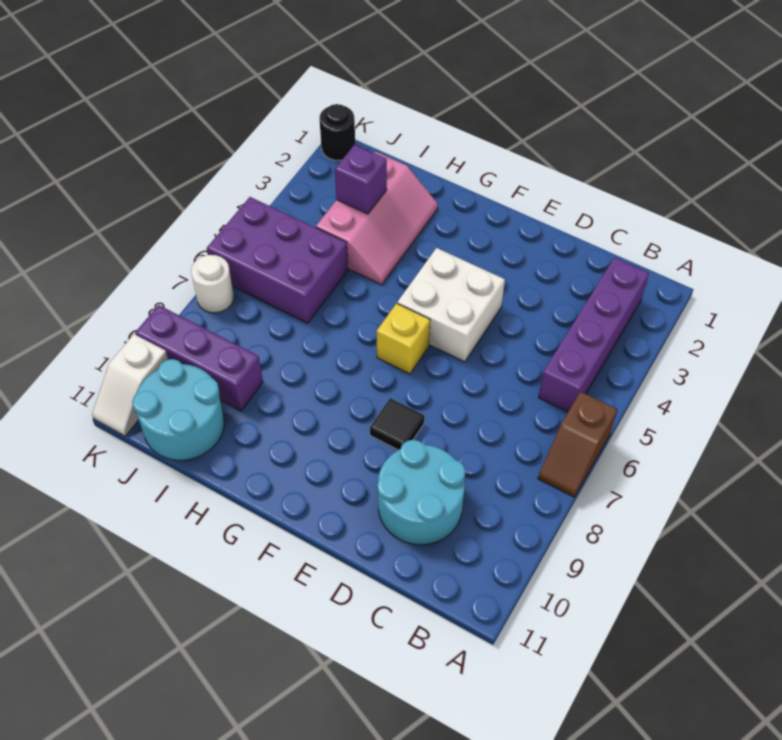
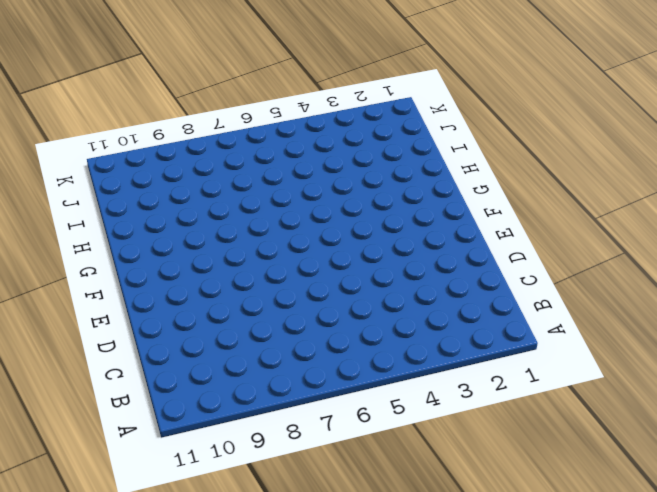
none -> brown slope A6:A7 level 1 top 6
none -> purple brick B2:B5 level 1
none -> cyan round brick C9:D10 level 1

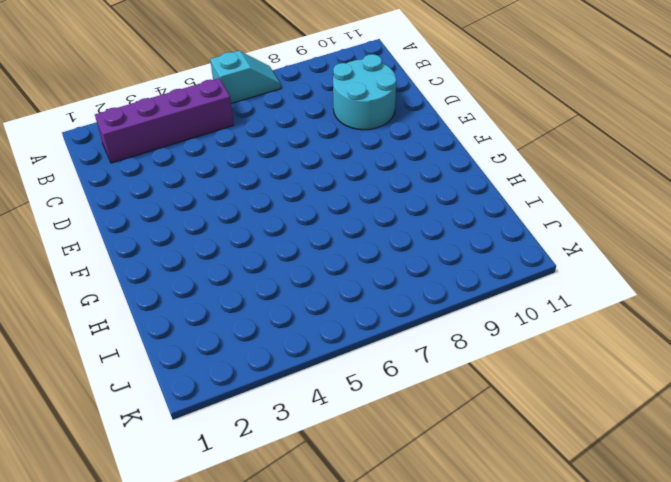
cyan slope A6:A7 level 1 top 6 -> brown slope A6:A7 level 1 top 6
none -> white brick E4:F5 level 1
none -> black tile E8 level 1
none -> yellow brick F6 level 1

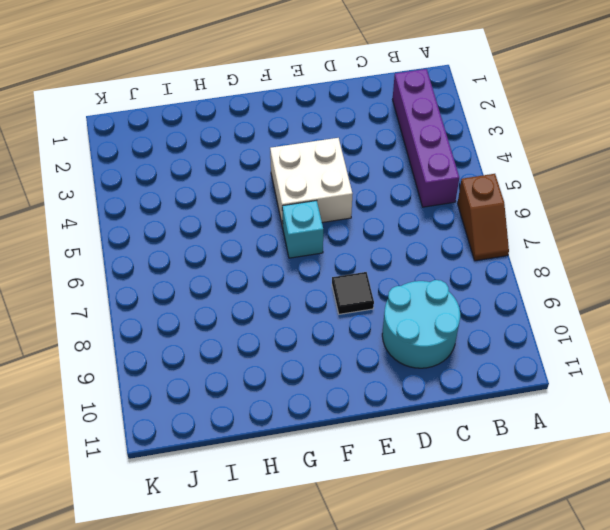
cyan brick F6 level 1 -> yellow brick F6 level 1
none -> pink slope H2:I4 level 1 top I
none -> purple brick I5:K6 level 1
none -> purple brick I9:K9 level 1

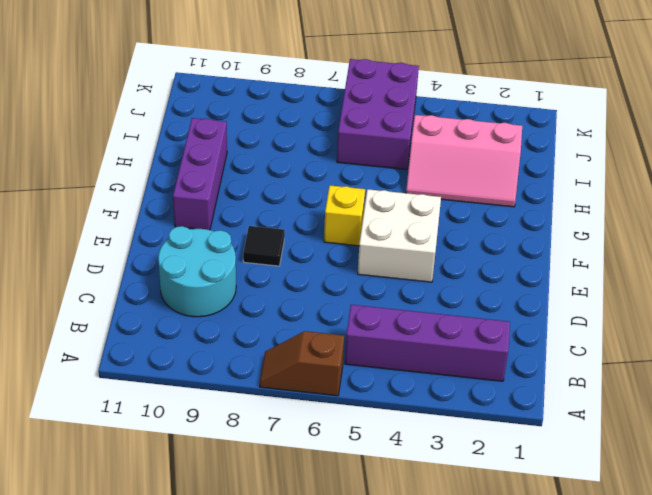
purple brick F10:H10 level 1 -> purple brick I9:K9 level 1
none -> cyan round brick I10:J11 level 1
none -> black round brick K1 level 1
none -> white round brick K7 level 1

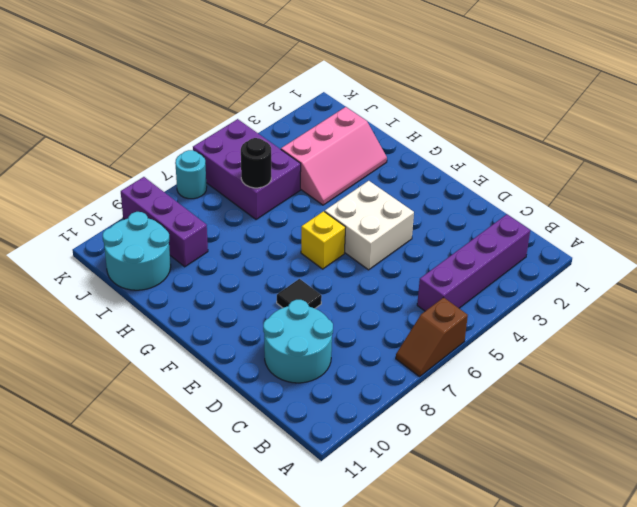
black round brick I6 level 2 -> black round brick K1 level 1
cyan round brick K7 level 1 -> white round brick K7 level 1
none -> white slope K10:K11 level 1 top 10
none -> purple brick I3 level 2

